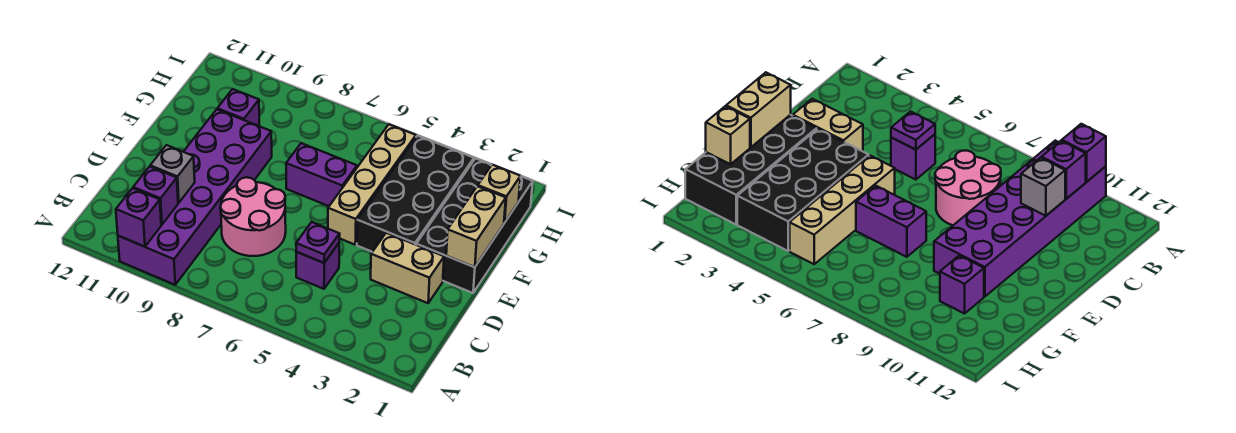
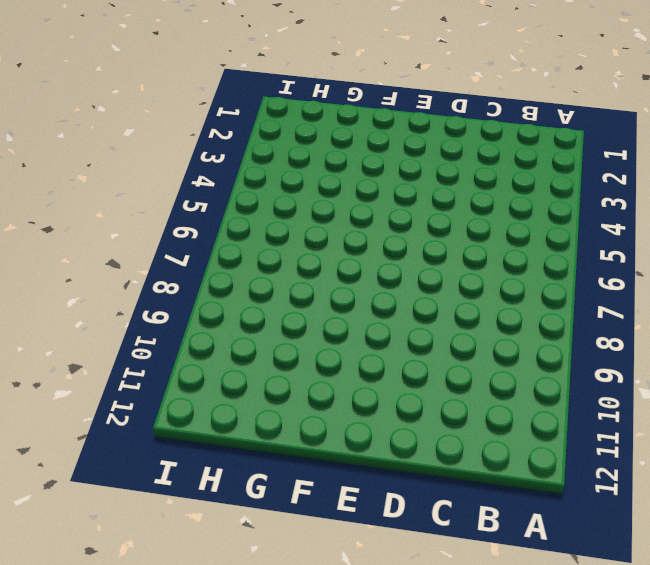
none -> purple brick A9:F10 level 1
none -> purple brick C5 level 1
none -> pink round brick C7:D8 level 1

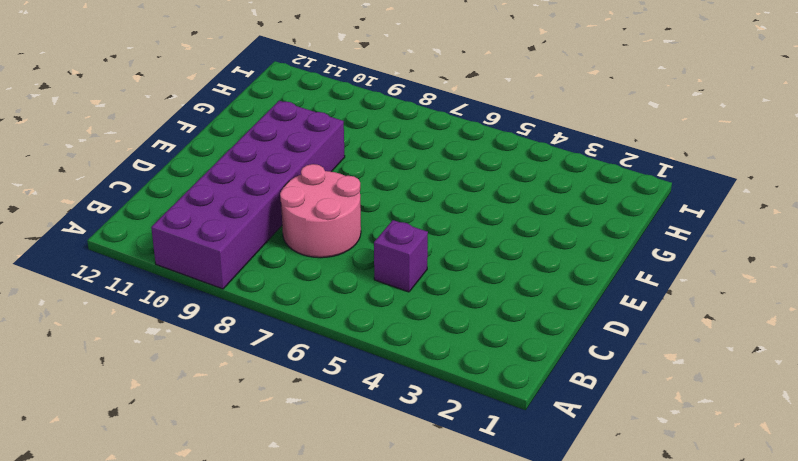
none -> tan brick D2:D3 level 1
none -> black brick E1:H2 level 1
none -> black brick E3:H4 level 1

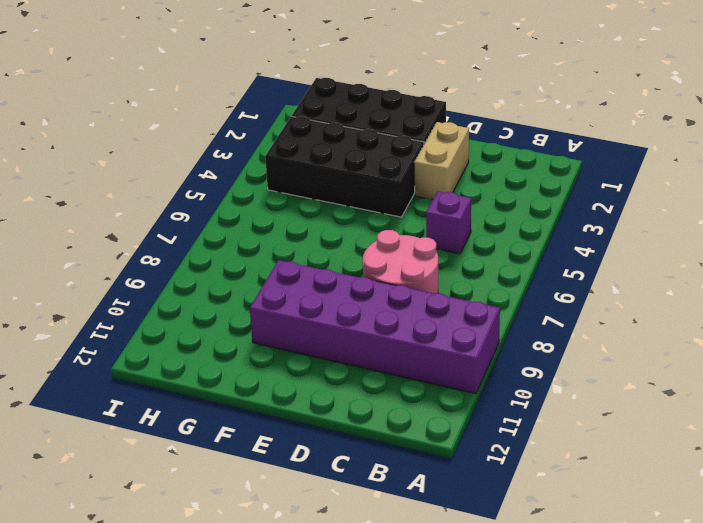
none -> tan brick E5:H5 level 1
none -> purple brick F6:F7 level 1
none -> purple brick G10 level 1

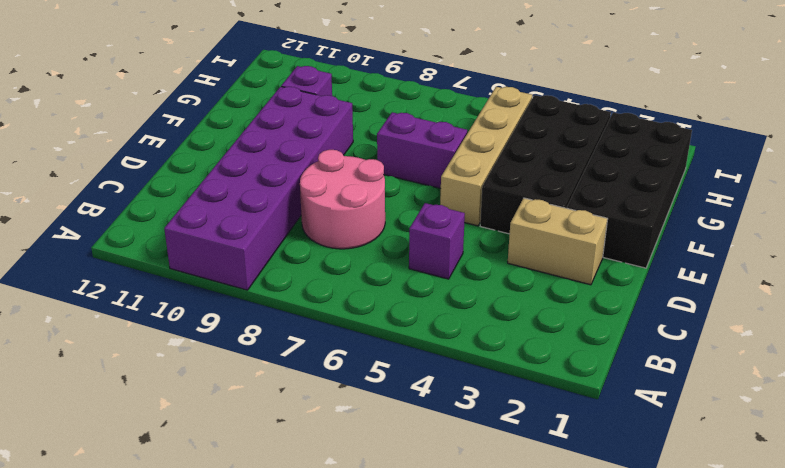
none -> purple brick A10 level 2
none -> purple brick B10 level 2
none -> purple plate C5 level 2

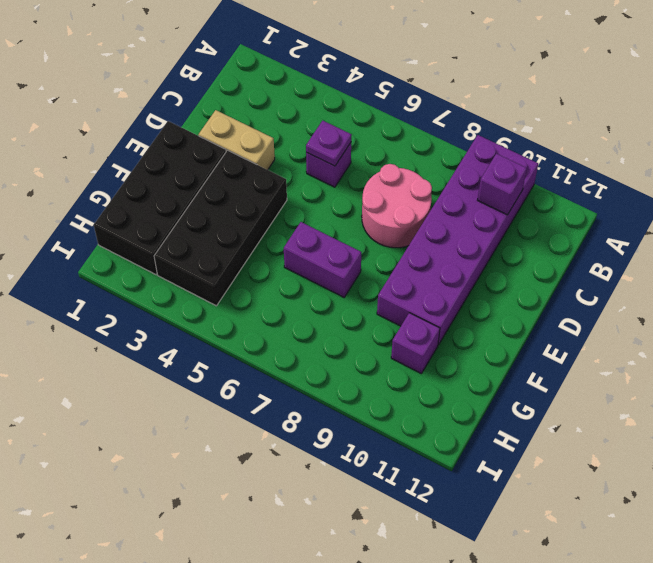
none -> tan brick E5:H5 level 1
none -> purple brick A10 level 2
none -> grey brick C10 level 2

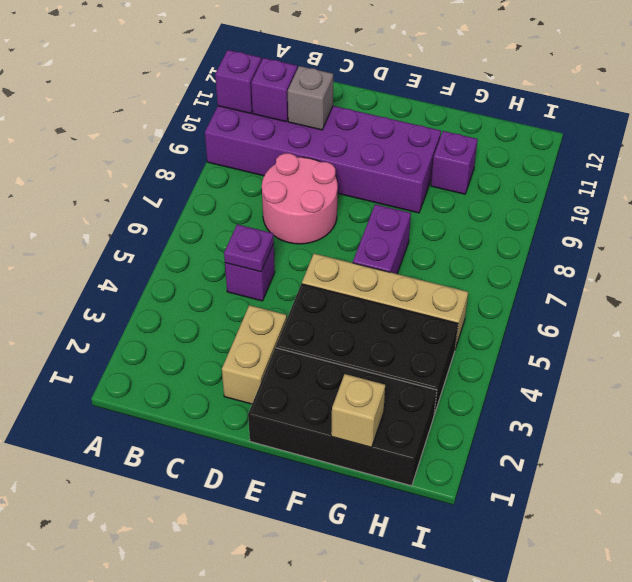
none -> tan brick E1:F1 level 2

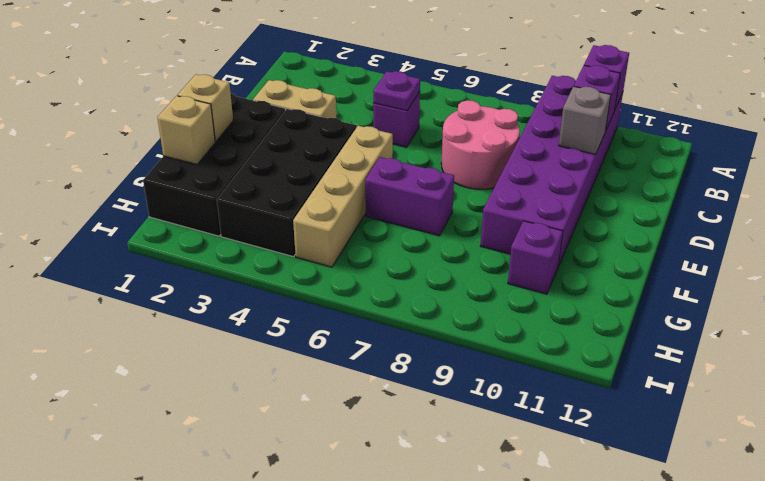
tan brick F1 level 2 -> tan brick E1:F1 level 2

